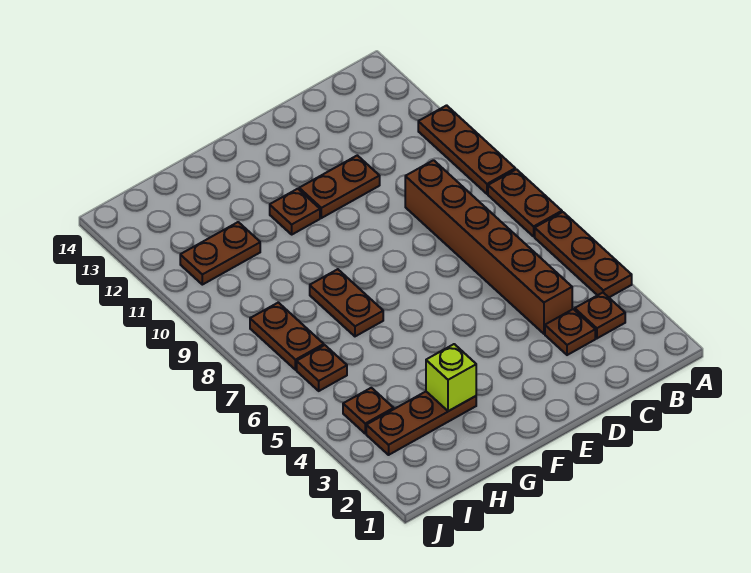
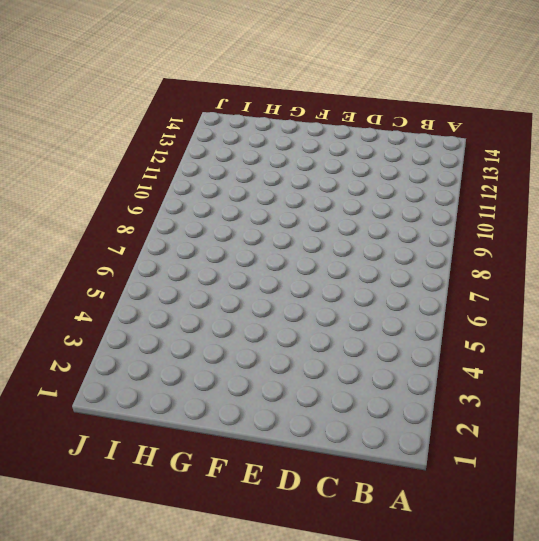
none -> brown plate A4:A6 level 1
none -> brown plate A7:A8 level 1
none -> brown plate A9:A11 level 1

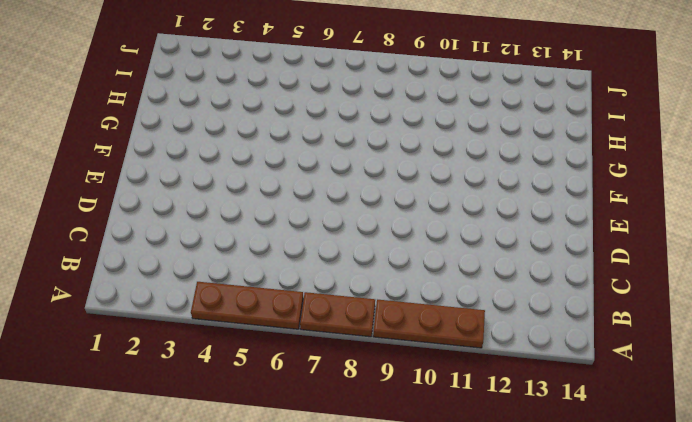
none -> brown plate B3 level 1
none -> brown plate C3 level 1
none -> brown brick C4:C9 level 1

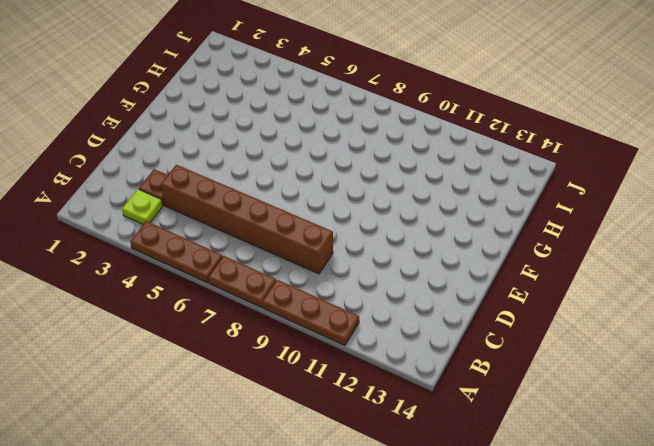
lime plate B3 level 1 -> brown plate B3 level 1
none -> brown plate D11:E11 level 1
none -> brown plate F11 level 1
none -> brown plate G3:I3 level 1

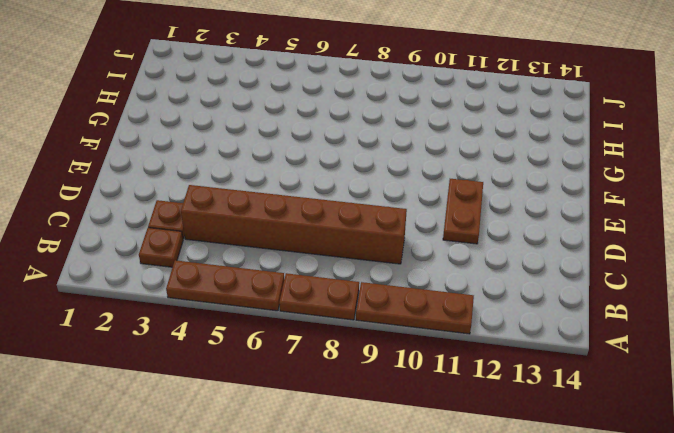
none -> brown plate F11 level 1
none -> brown plate G3:I3 level 1
none -> brown plate G7:G8 level 1

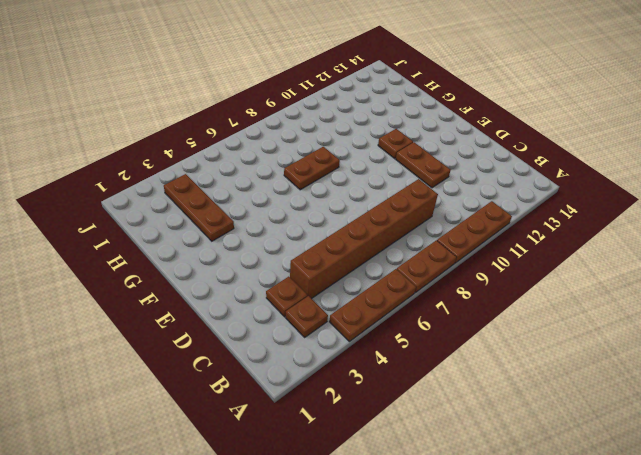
none -> brown plate H11:I11 level 1
none -> brown plate I4 level 1
none -> brown plate I6 level 1

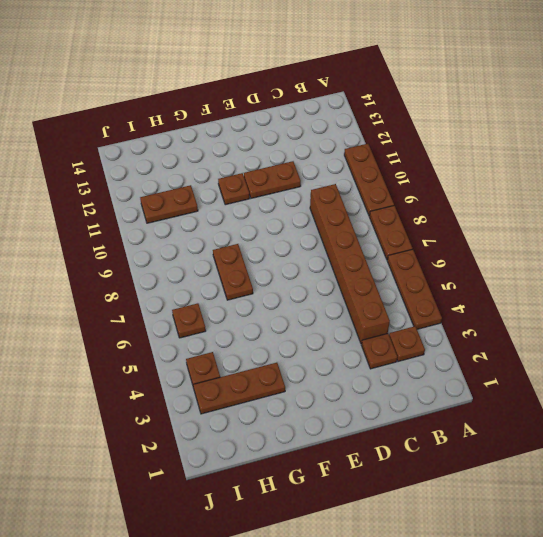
none -> brown plate I7:I8 level 1
none -> lime brick G3 level 2

